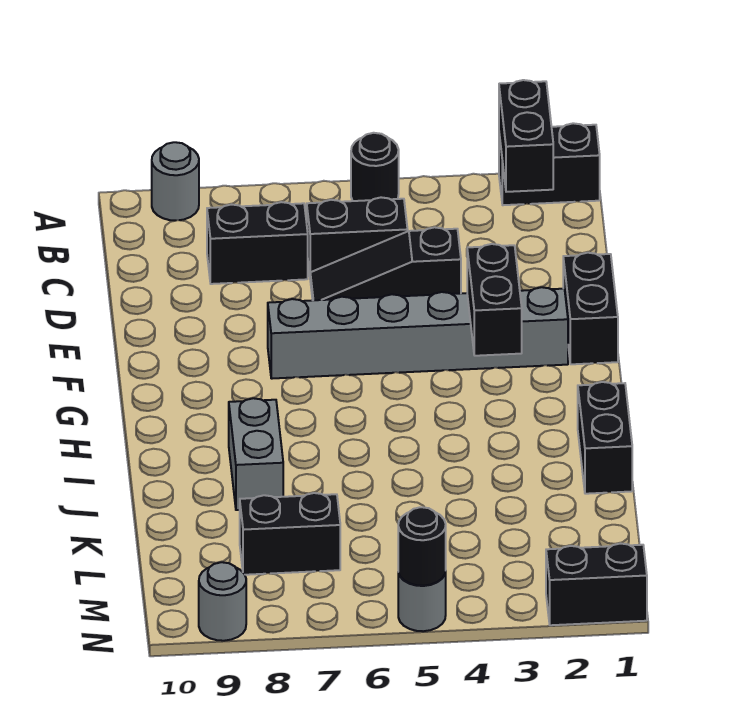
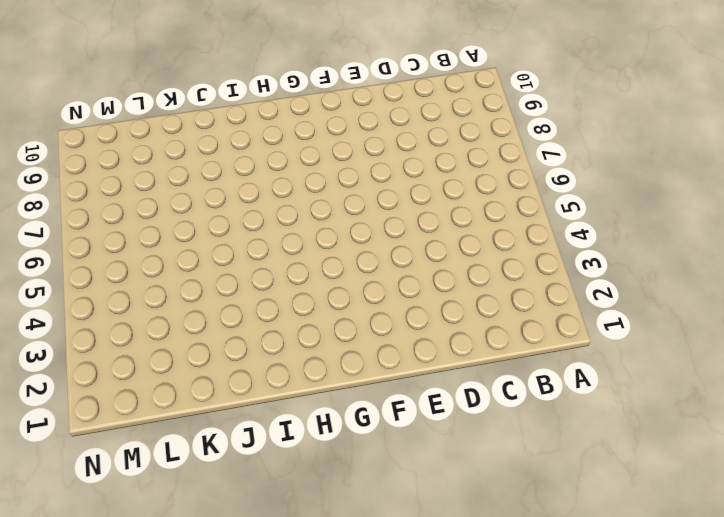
none -> black brick A1:A2 level 1
none -> black round brick A5 level 1
none -> grey round brick A9 level 1

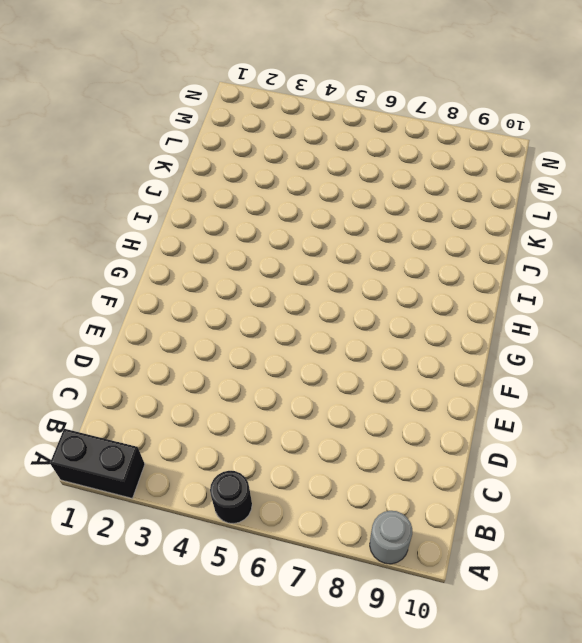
none -> black brick C5:C6 level 1
none -> black brick C7:C8 level 1
none -> black slope D4:D6 level 1 top 4

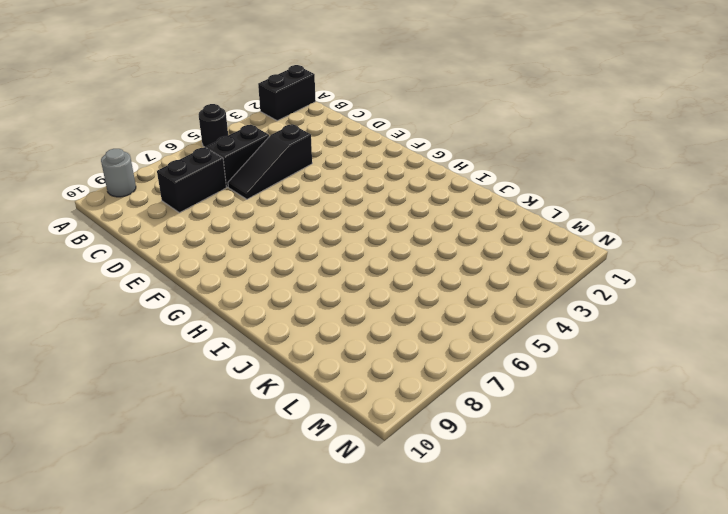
none -> black brick E1:F1 level 1
none -> grey brick F2:F7 level 1
none -> black brick I1:J1 level 1

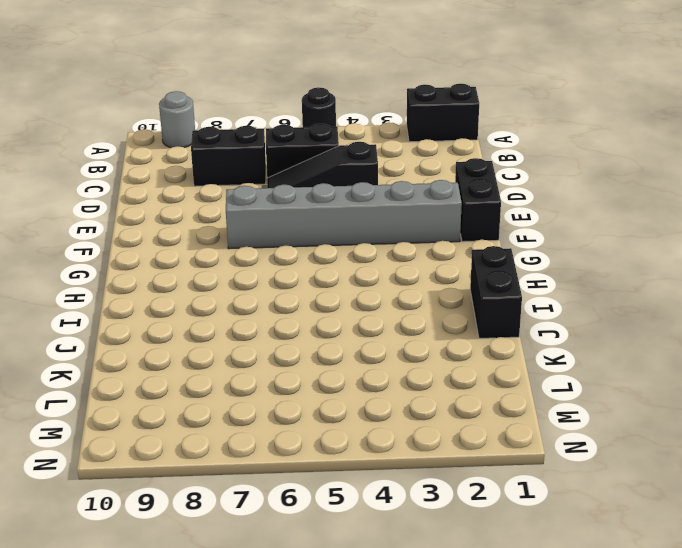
none -> grey brick I8:J8 level 1
none -> black brick L7:L8 level 1
none -> black brick N1:N2 level 1

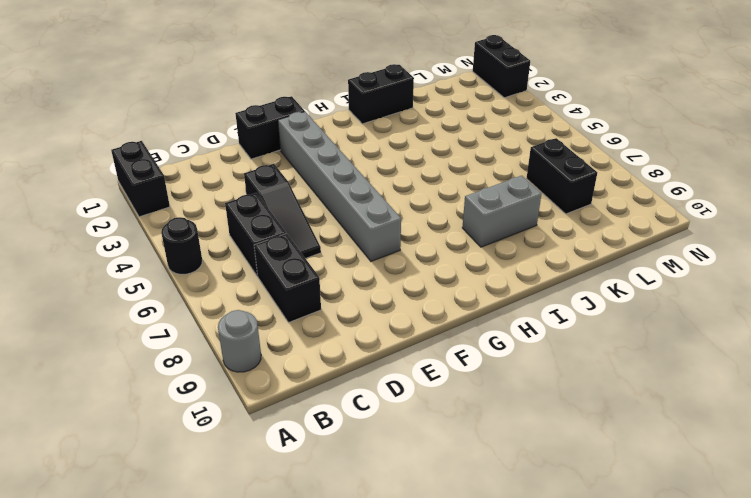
none -> grey round brick N5 level 1
none -> grey round brick N9 level 1
none -> black brick A2:B2 level 2

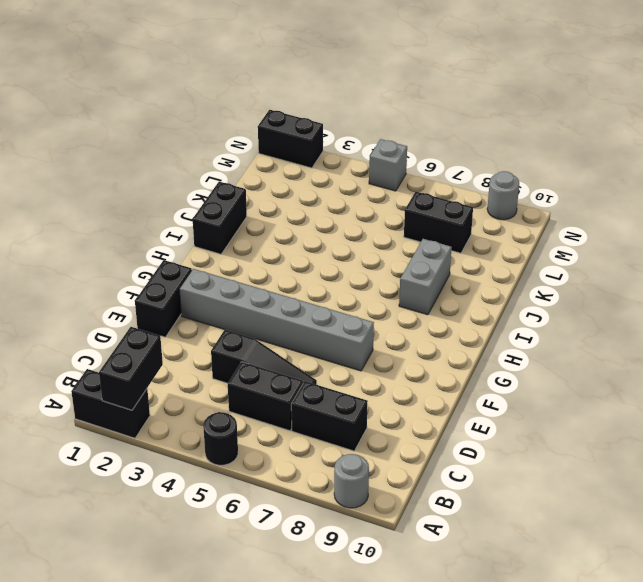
grey brick N5 level 1 -> grey round brick N5 level 1
none -> black brick F3:G3 level 2
none -> black round brick N5 level 2

